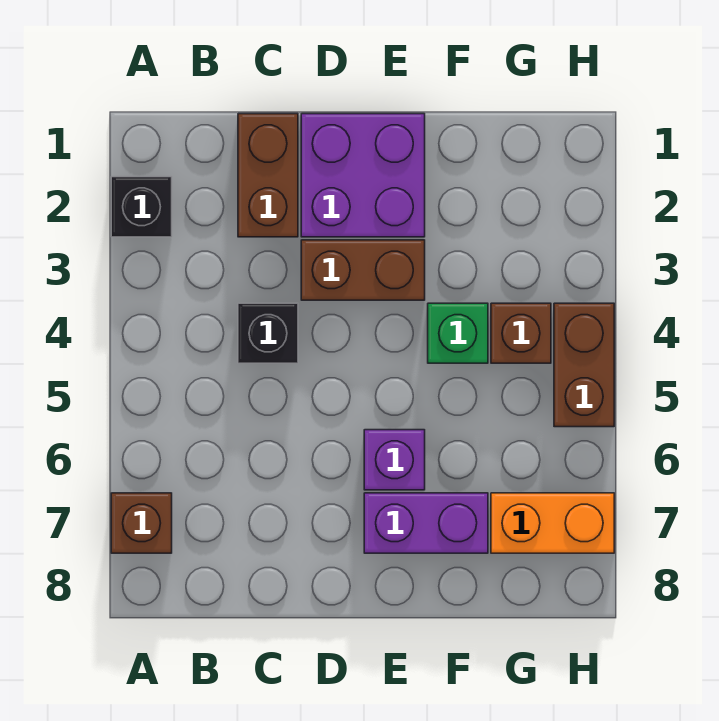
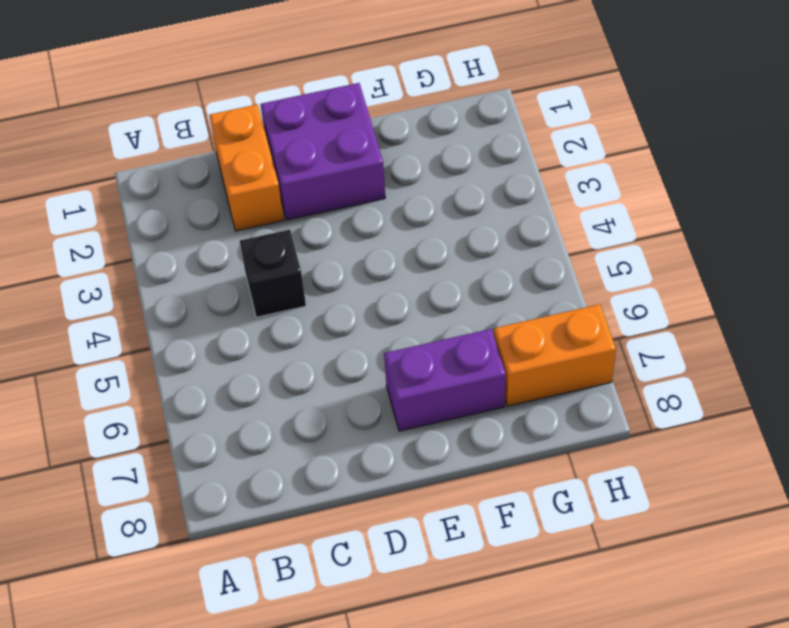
orange brick C1:C2 level 1 -> brown brick C1:C2 level 1
none -> black brick A2 level 1
none -> brown brick A7 level 1
none -> brown brick D3:E3 level 1

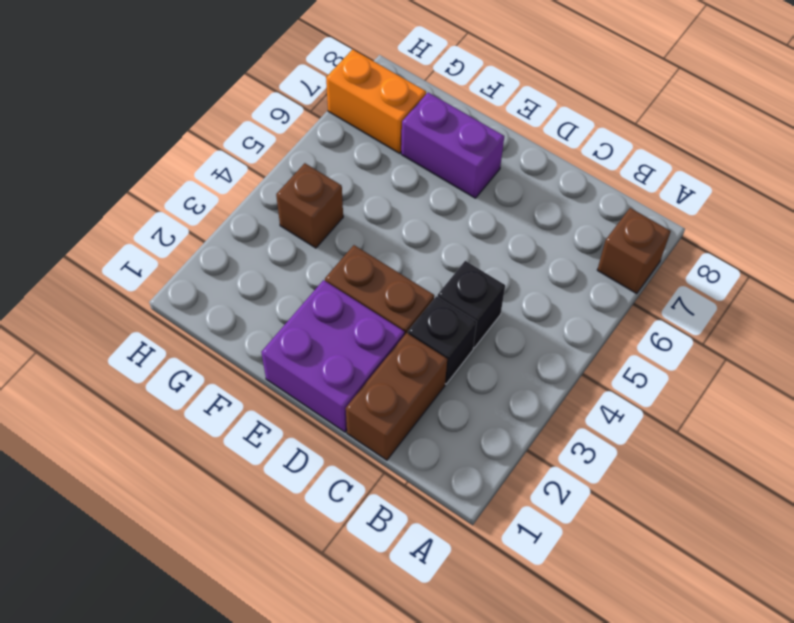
black brick C3 level 1 -> black brick A2 level 1
none -> purple brick E6 level 1
none -> green brick F4 level 1
none -> brown brick H4:H5 level 1

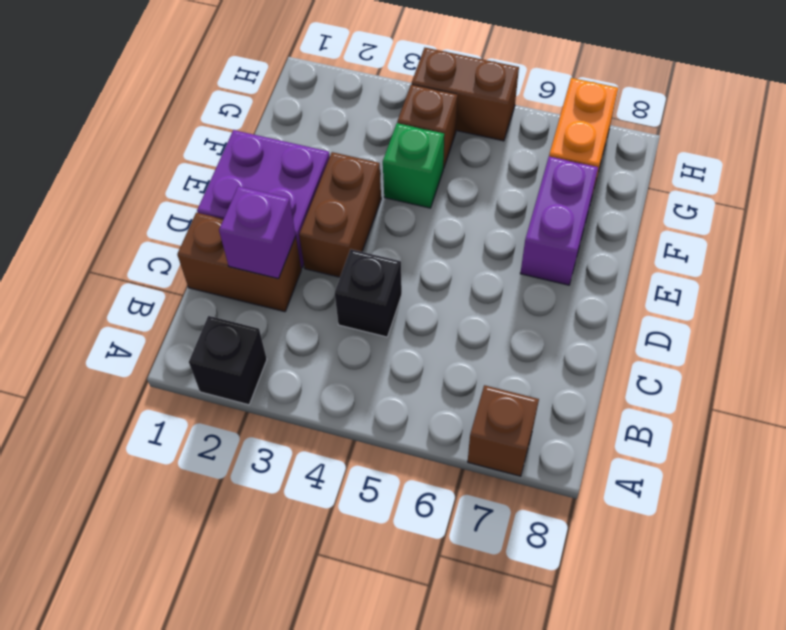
purple brick C2 level 2 -> purple brick E6 level 1

